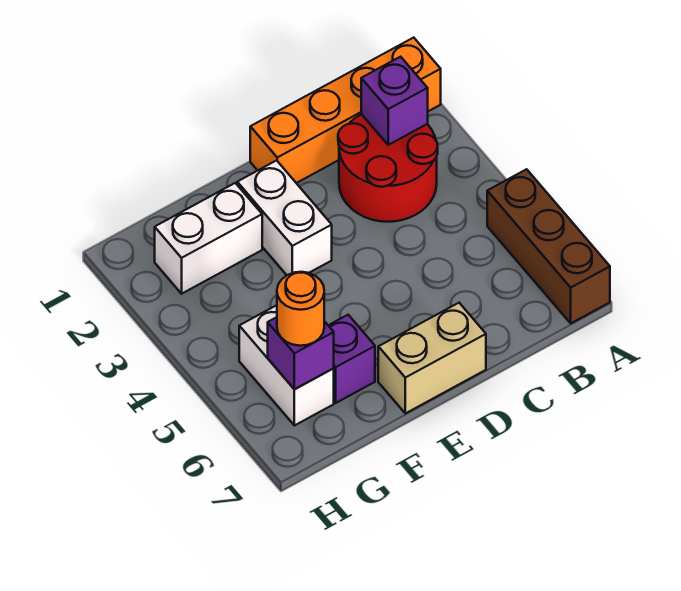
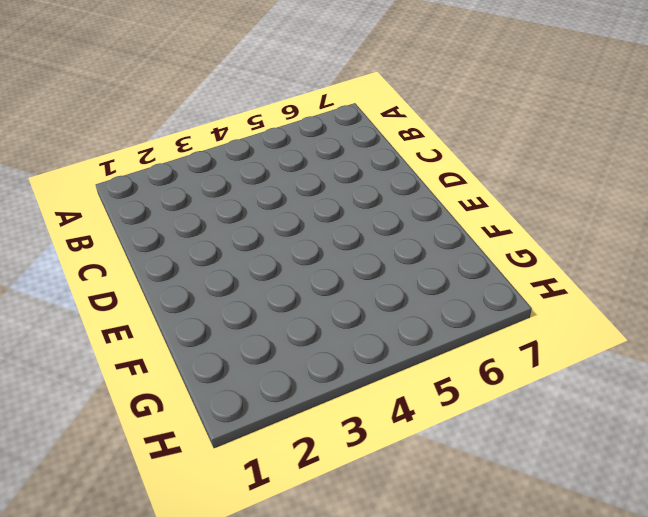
none -> orange brick A1:D1 level 1
none -> brown brick A5:A7 level 1

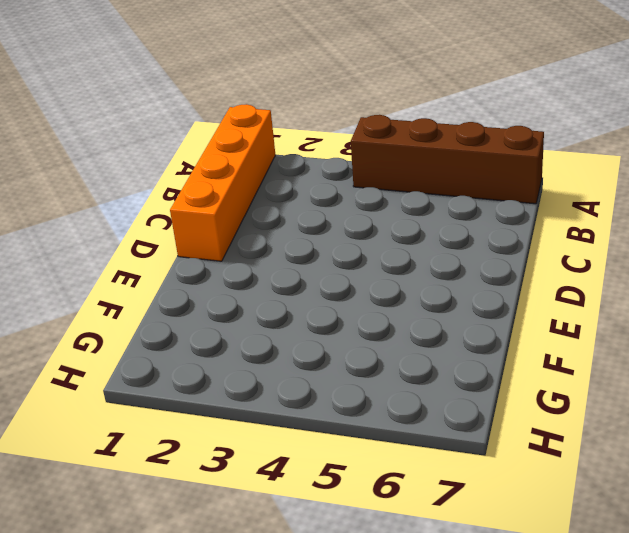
brown brick A4:A7 level 1 -> brown brick A5:A7 level 1
none -> red round brick B2:C3 level 1
none -> tan brick D7:E7 level 1

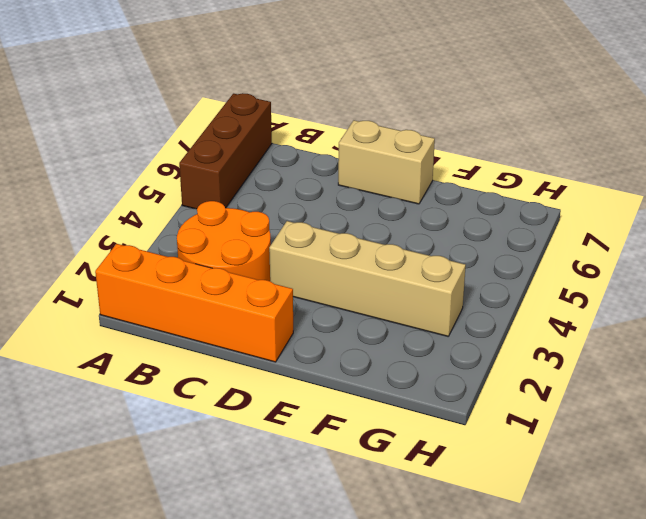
orange round brick B2:C3 level 1 -> red round brick B2:C3 level 1
tan brick D3:G3 level 1 -> white brick E2:E3 level 1
none -> white brick F2:G2 level 1
none -> purple brick F6 level 1

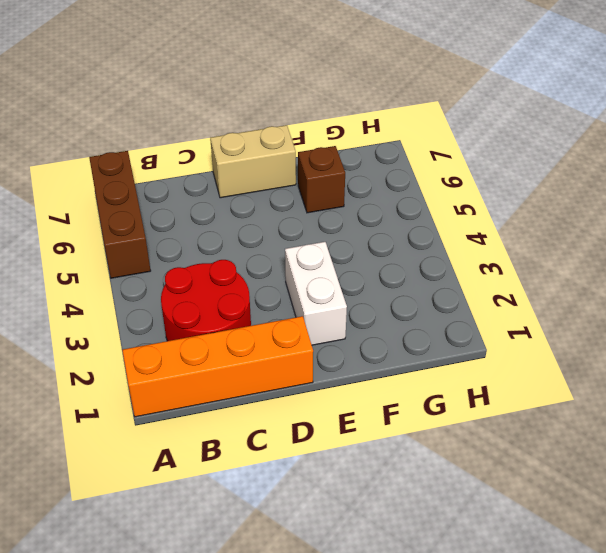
brown brick F6 level 1 -> purple brick F6 level 1
none -> white brick F2:G2 level 1
none -> white brick G5:G6 level 1

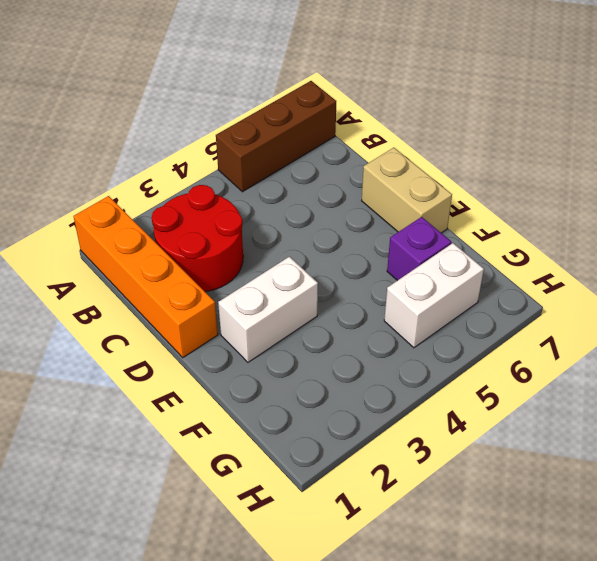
none -> white brick F2:G2 level 1
none -> purple brick B2 level 2

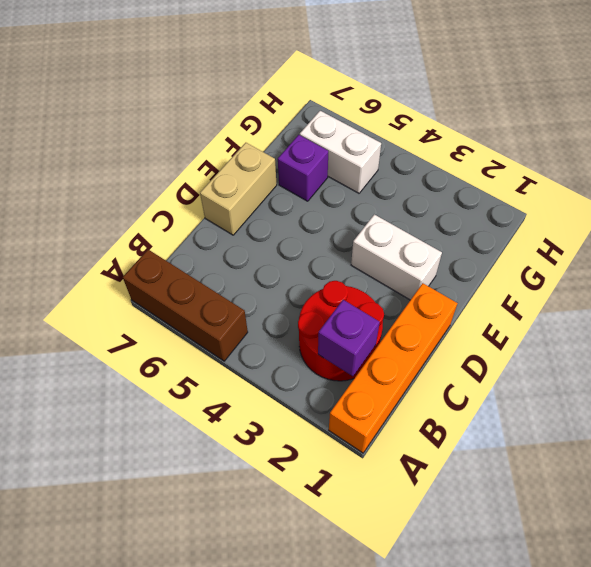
none -> white brick F2:G2 level 1
none -> purple brick G6 level 2

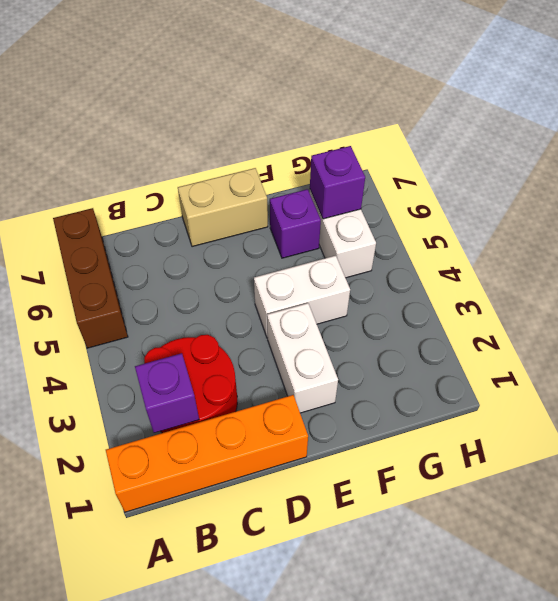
white brick E4:F4 level 1 -> white brick F2:G2 level 1
none -> orange round brick G6 level 3

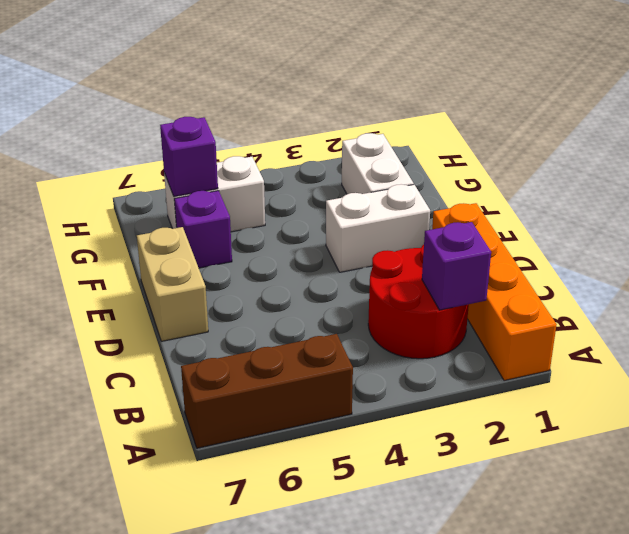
none -> orange round brick G6 level 3

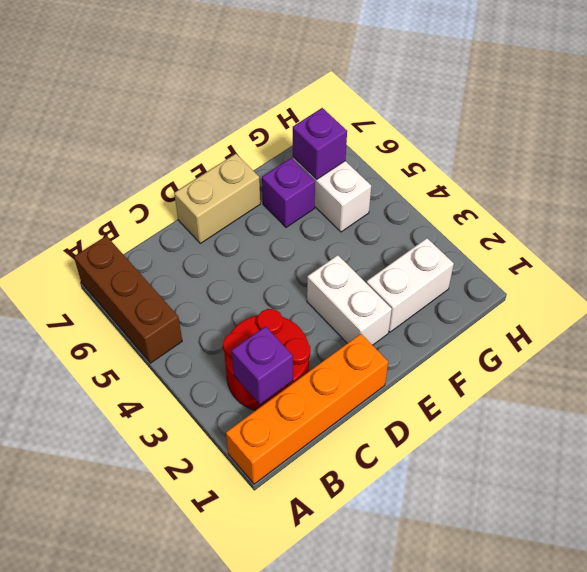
none -> orange round brick G6 level 3

